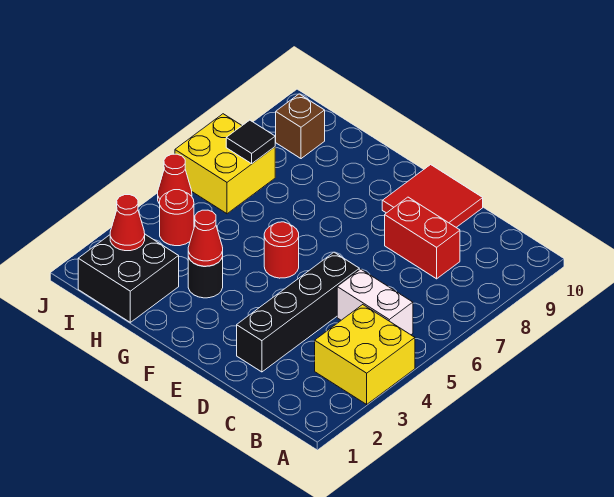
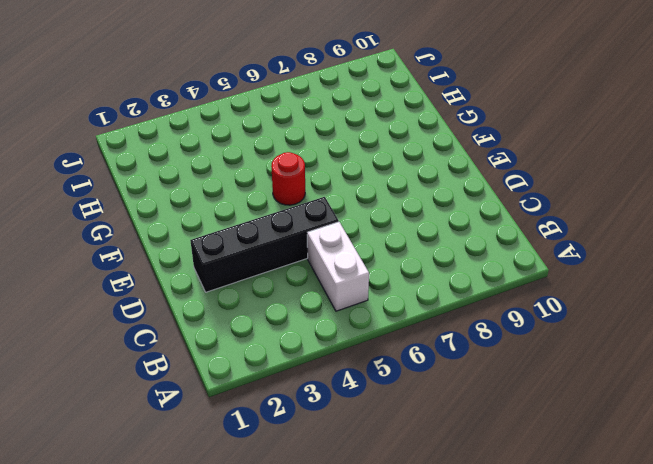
none -> yellow brick A3:B4 level 1
none -> red brick C8:D8 level 1
none -> red tile D9:E10 level 1

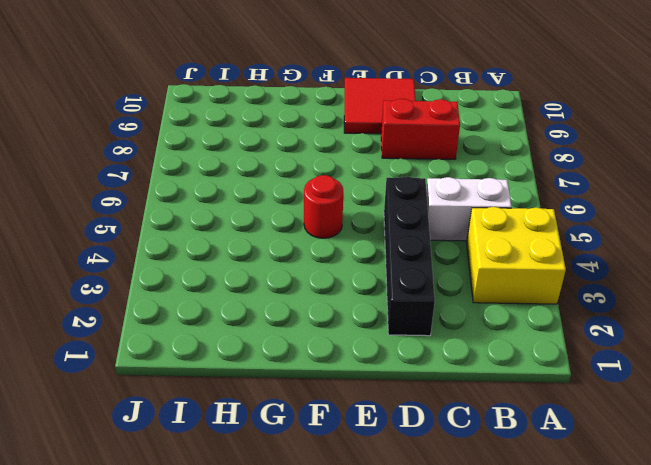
none -> black round brick G3 level 1
none -> black brick H1:I2 level 1
none -> red round brick I4 level 1

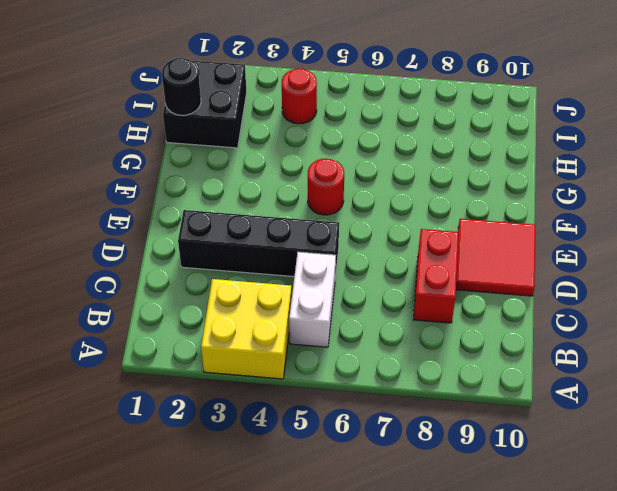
black round brick H1 level 2 -> black round brick G3 level 1
none -> yellow brick I6:J7 level 1
none -> brown brick I9 level 1
none -> red cone J5 level 1

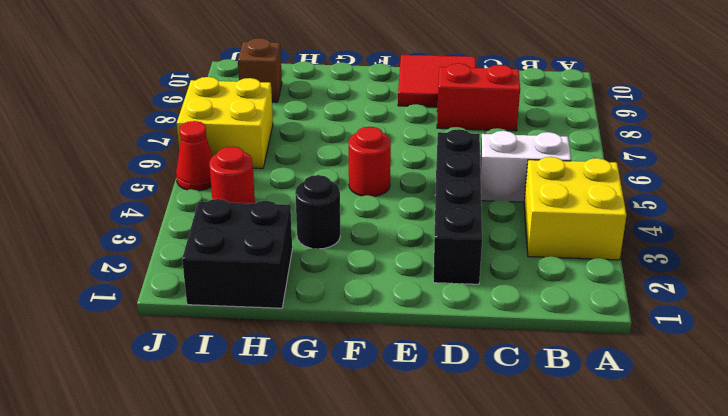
none -> red cone G3 level 2
none -> red cone I2 level 2
none -> black tile I7 level 2

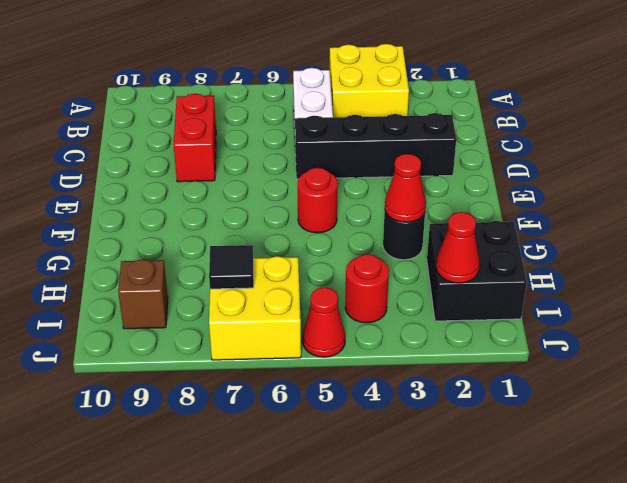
none -> red tile D9:E10 level 1

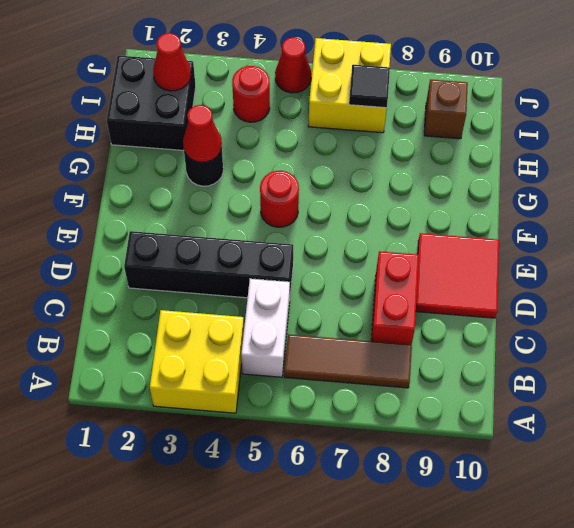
brown tile B6:B8 level 1 -> none

